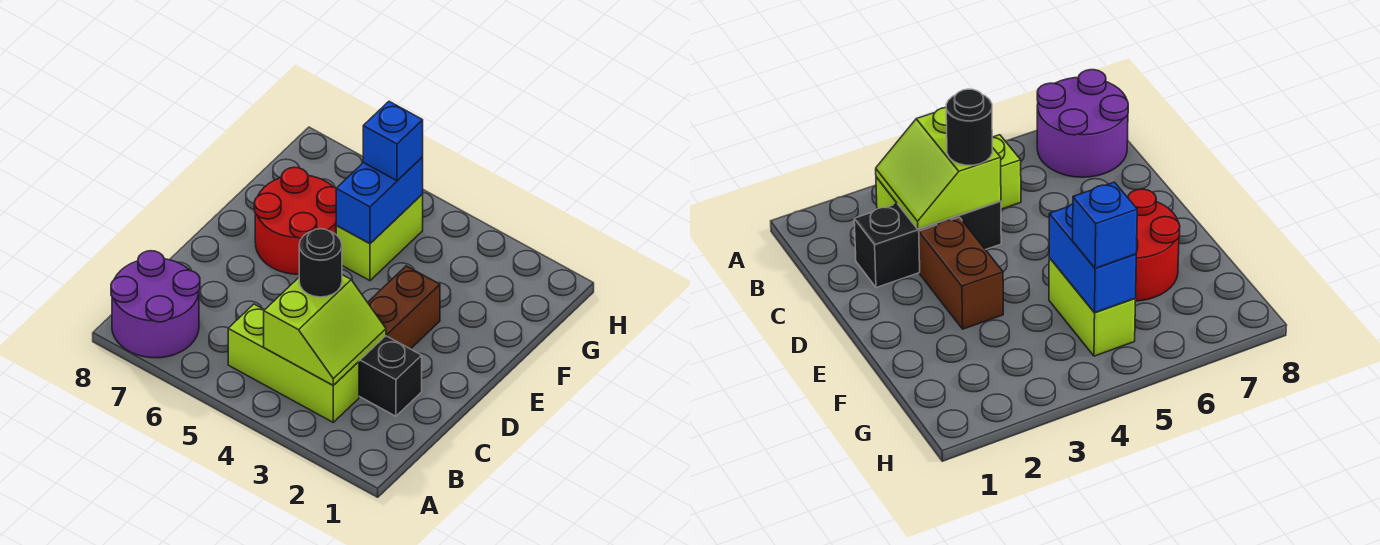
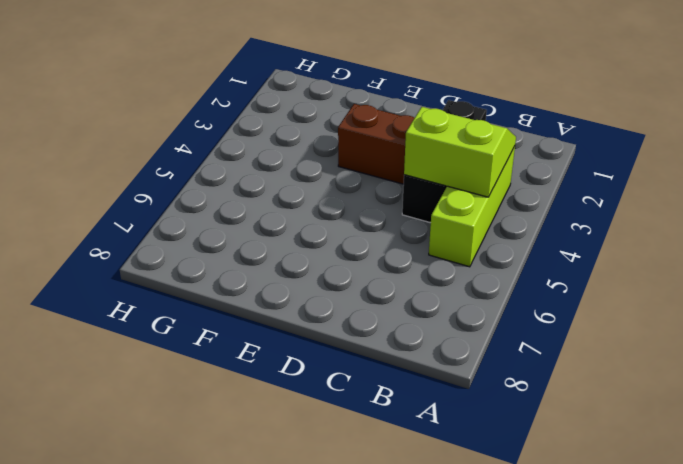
none -> purple round brick A7:B8 level 1
none -> red round brick E6:F7 level 1

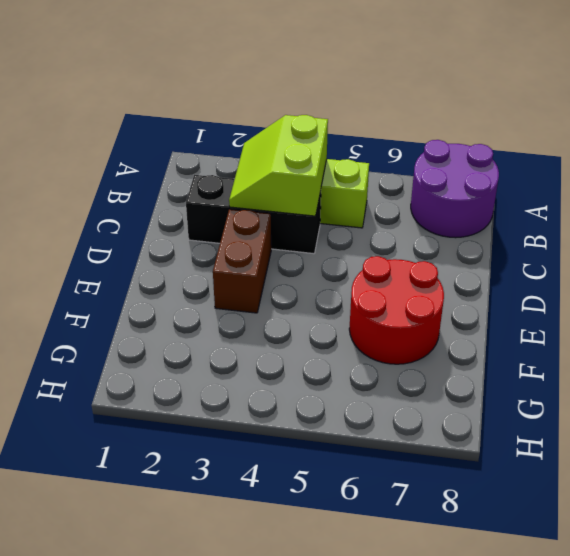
none -> lime brick F5:G5 level 1
none -> blue brick F5:G5 level 2

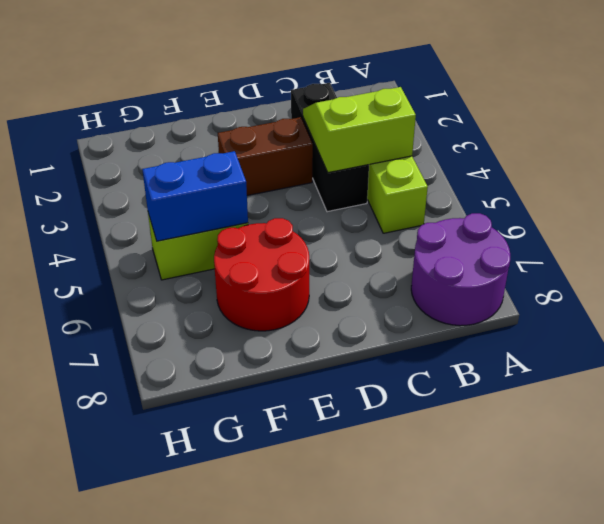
none -> black round brick C4 level 3
none -> blue brick G5 level 3

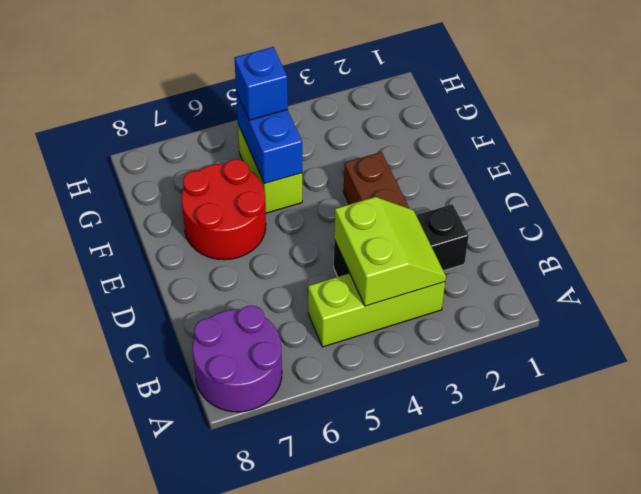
none -> black round brick C4 level 3

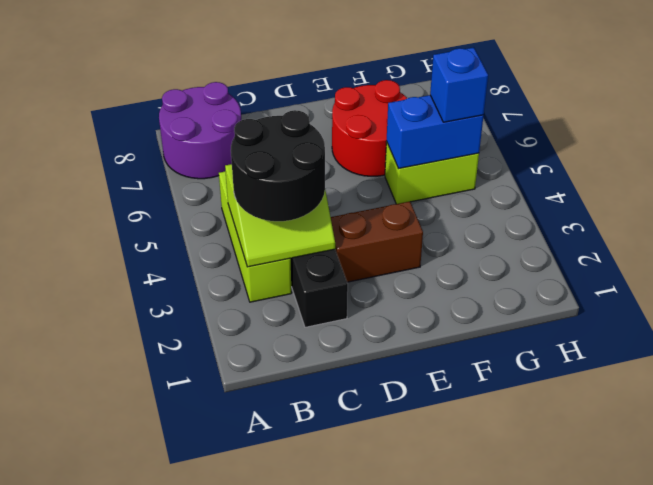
black round brick B3:C4 level 3 -> black round brick C4 level 3

